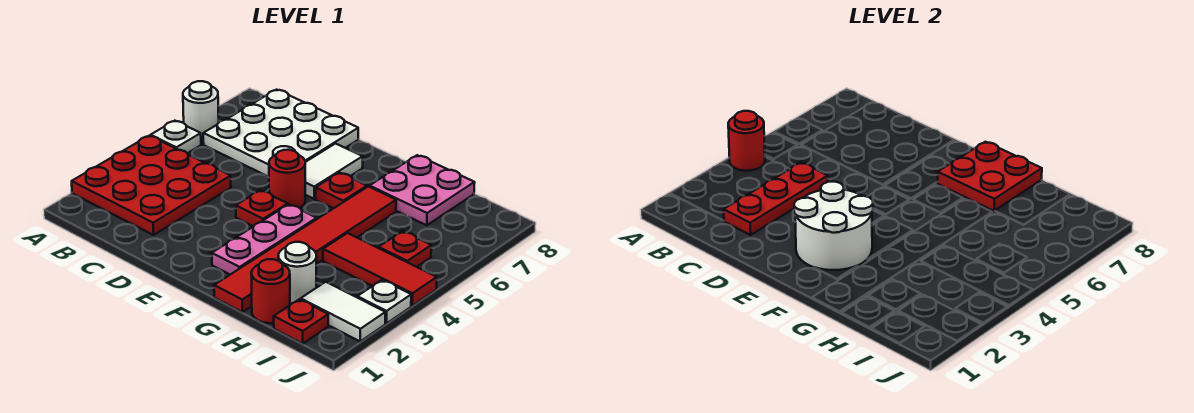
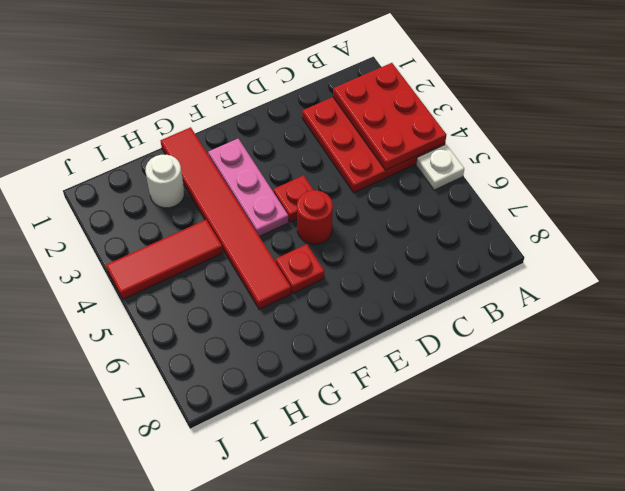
red plate A2:B4 level 2 -> red round brick A4 level 2
none -> white round brick A6 level 1
none -> white plate B6:D8 level 1
none -> white tile E6:E7 level 1

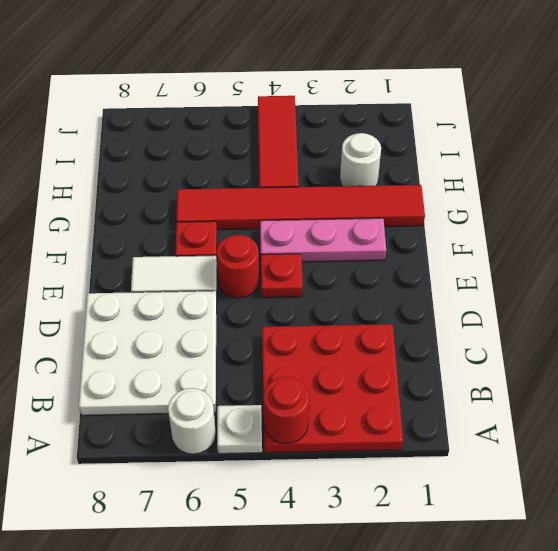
none -> pink plate G7:H8 level 1
none -> red round brick H1 level 1
none -> red plate I1 level 1

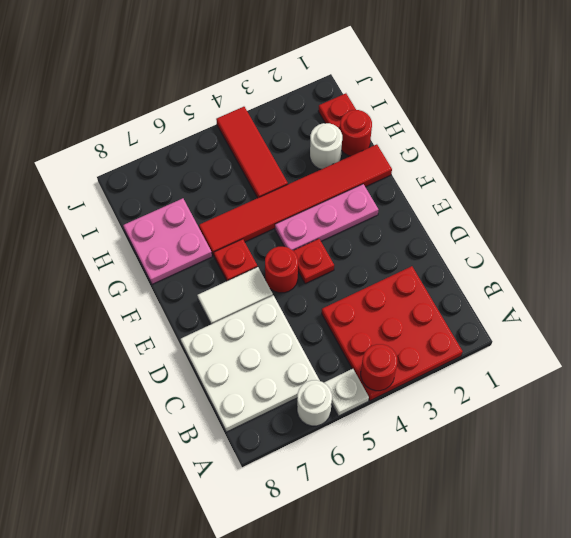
none -> white tile I2:J2 level 1
none -> red plate I5 level 1
none -> white plate J3 level 1

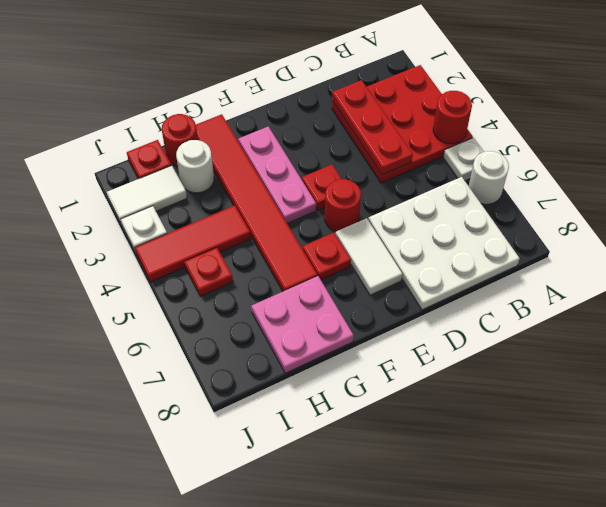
none -> white round brick E2:F3 level 2
none -> red plate F7:G8 level 2

